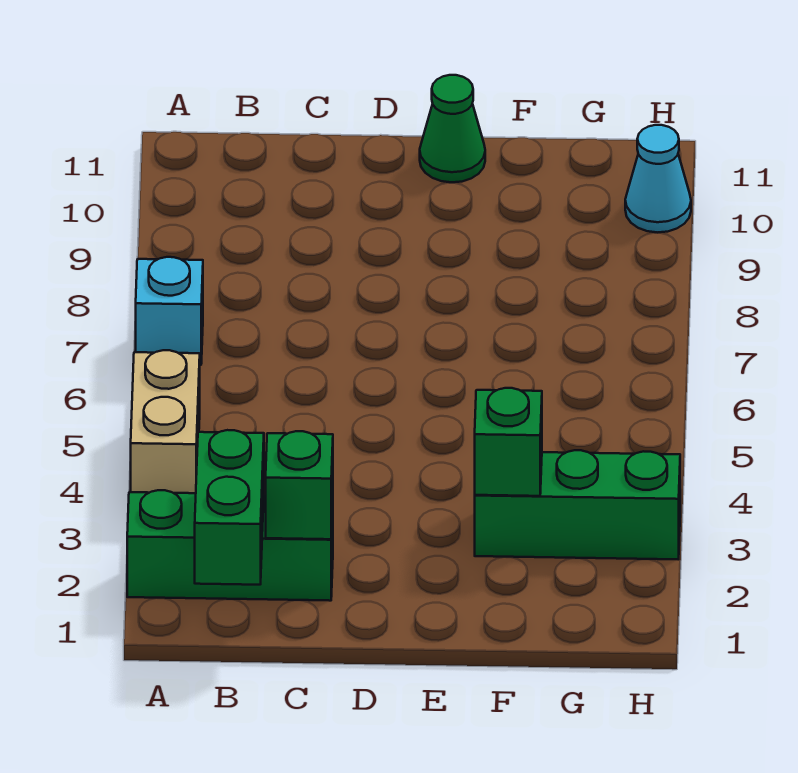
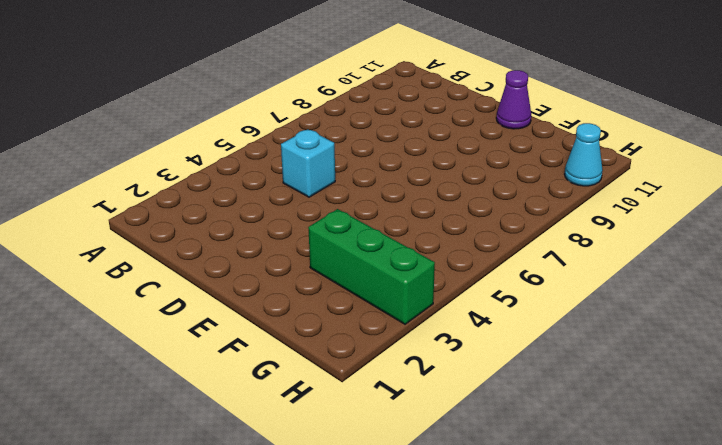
cyan brick C5 level 1 -> cyan brick A7 level 1
purple cone E11 level 1 -> green cone E11 level 1
none -> green brick A2:C2 level 1
none -> tan brick A4:A5 level 1

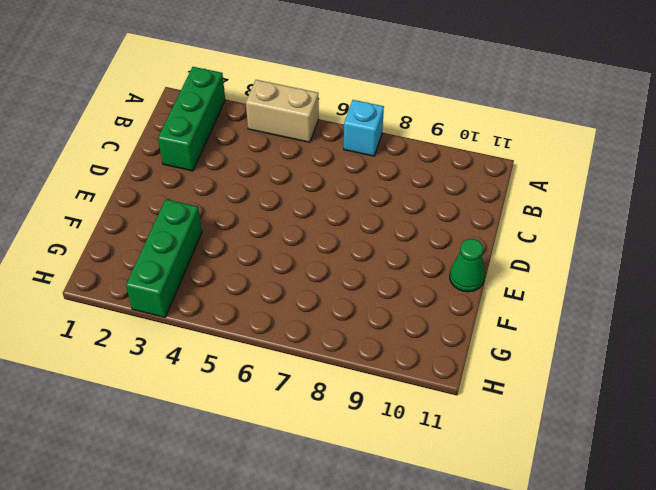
none -> cyan cone H10 level 1
none -> green brick B1:B2 level 2

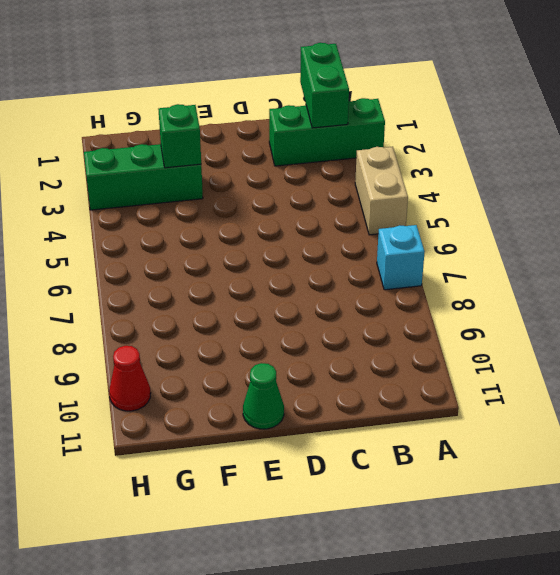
red cone H10 level 1 -> cyan cone H10 level 1
none -> green brick C2 level 2

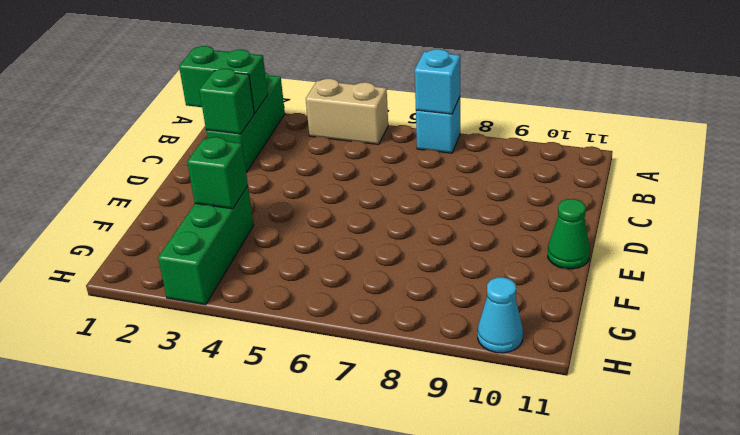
cyan brick A7 level 2 -> none

